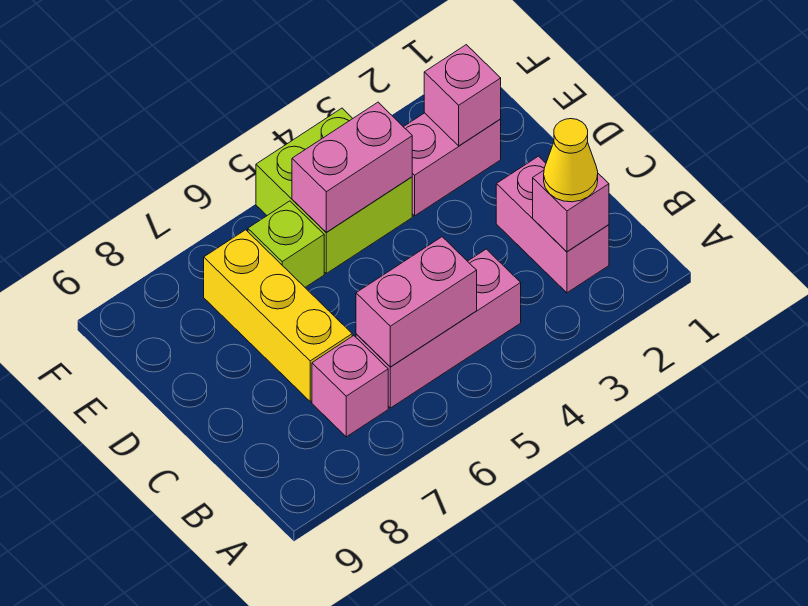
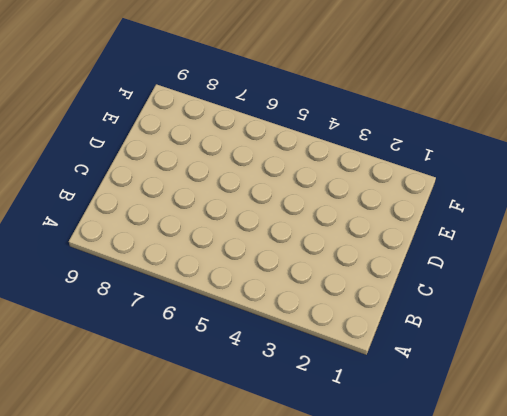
none -> pink brick B2:C2 level 1
none -> pink brick B4:B6 level 1
none -> pink brick B7 level 1

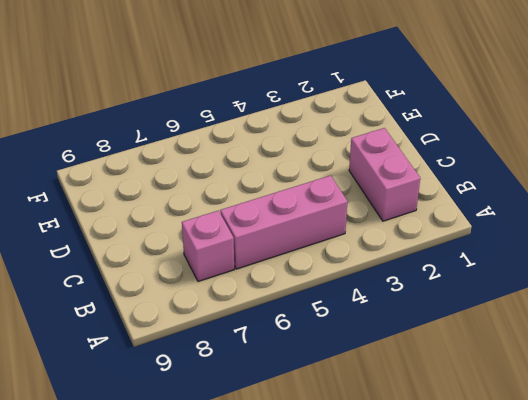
none -> yellow brick C7:E7 level 1
none -> pink brick E2:E3 level 1
none -> lime brick E4:F5 level 1

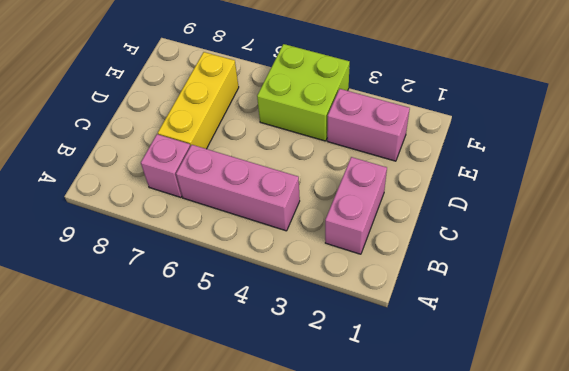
none -> lime brick E6 level 1
none -> pink brick B2 level 2
none -> pink brick B5:B6 level 2

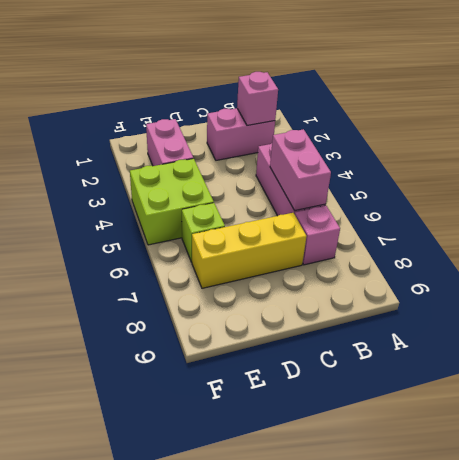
none -> pink brick E2 level 2
none -> pink brick E4:E5 level 2
none -> yellow cone B2 level 3

